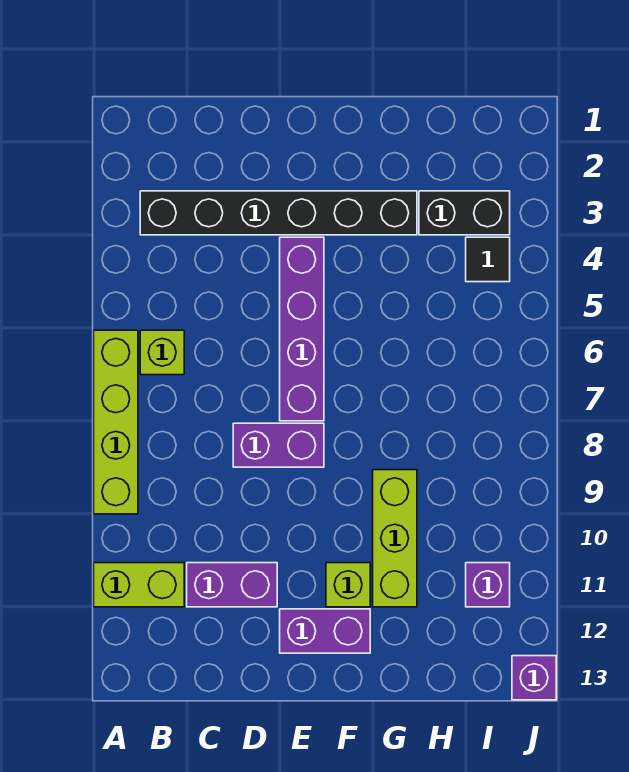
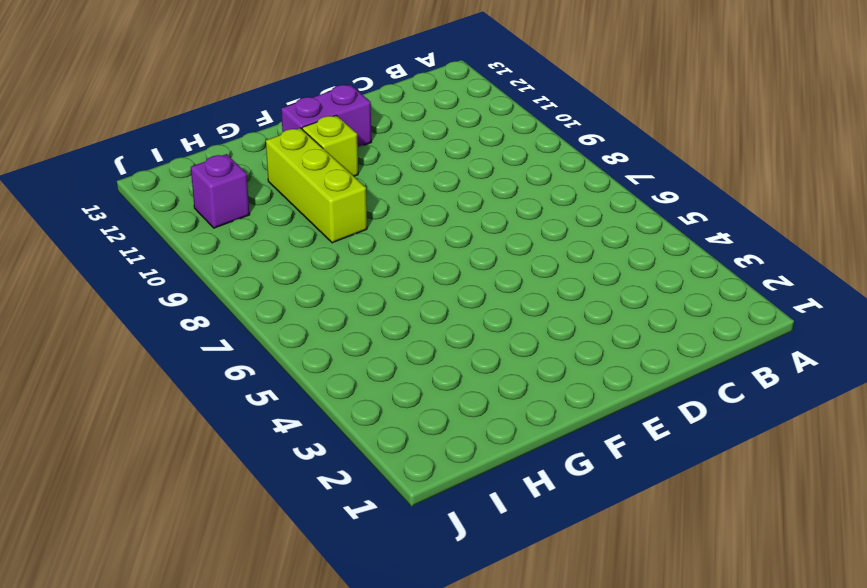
none -> lime brick A6:A9 level 1
none -> lime brick A11:B11 level 1
none -> black brick B3:G3 level 1

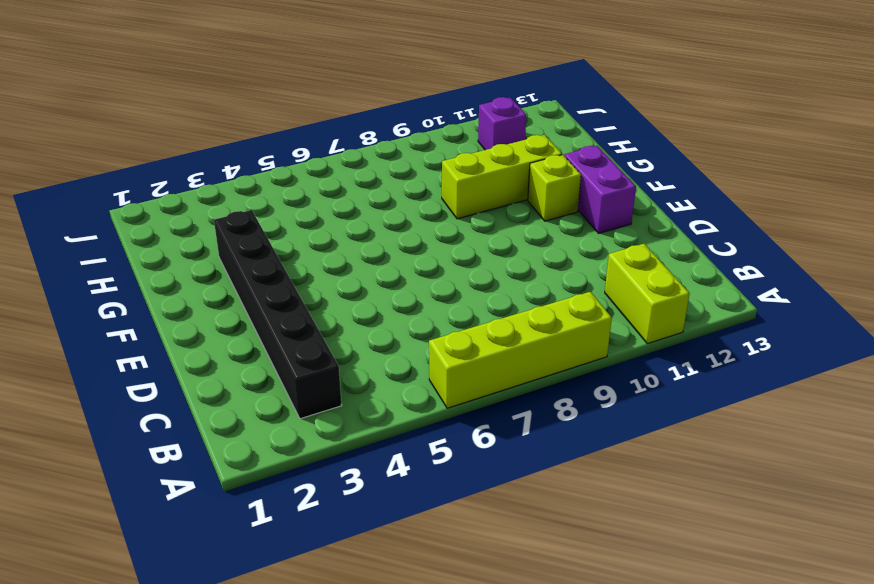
none -> lime brick B6 level 1
none -> purple brick C11:D11 level 1
none -> purple brick D8:E8 level 1

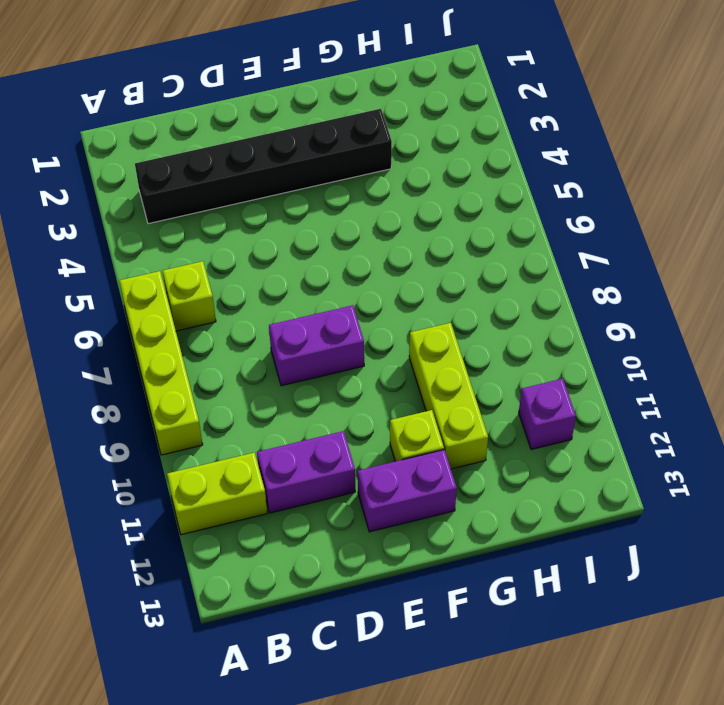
none -> purple brick E4:E7 level 1
none -> black brick H3:I3 level 1
none -> black tile I4 level 1

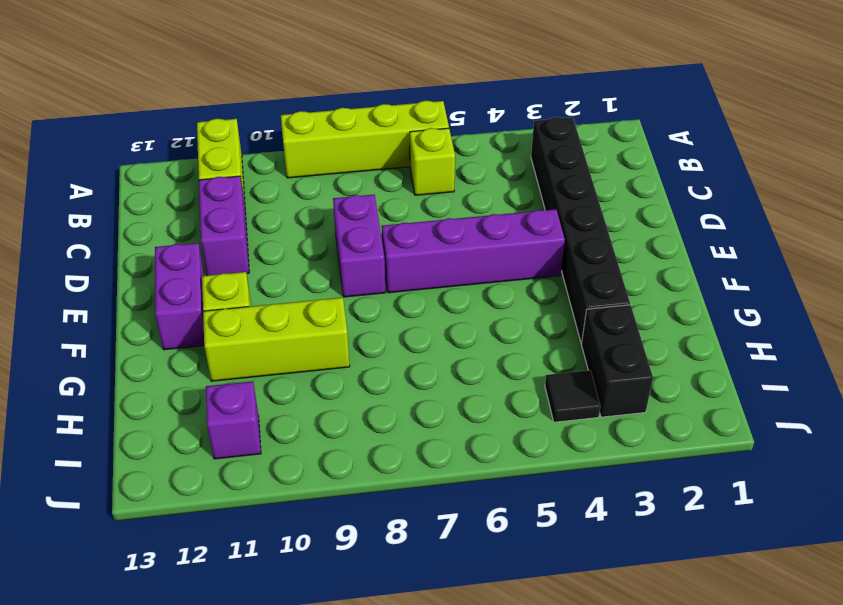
none -> purple brick J13 level 1

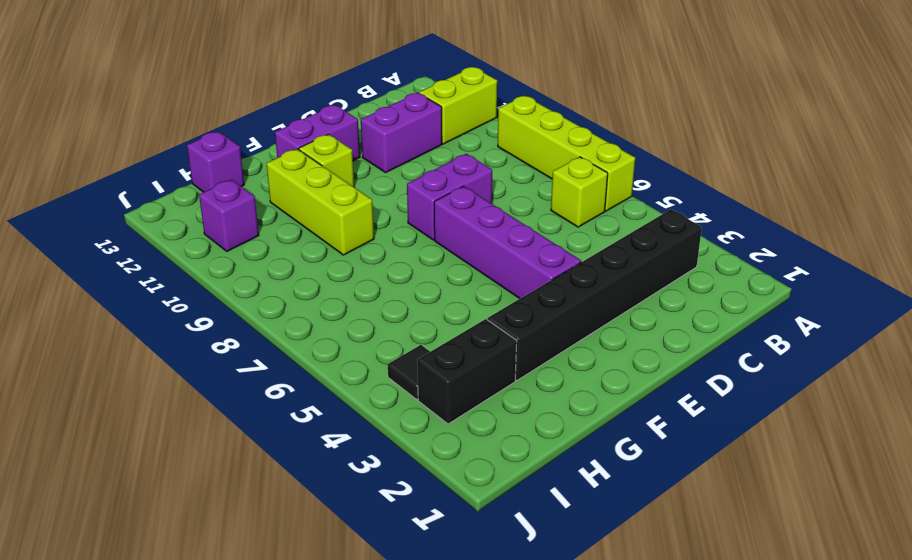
purple brick H13 level 1 -> purple brick J13 level 1

